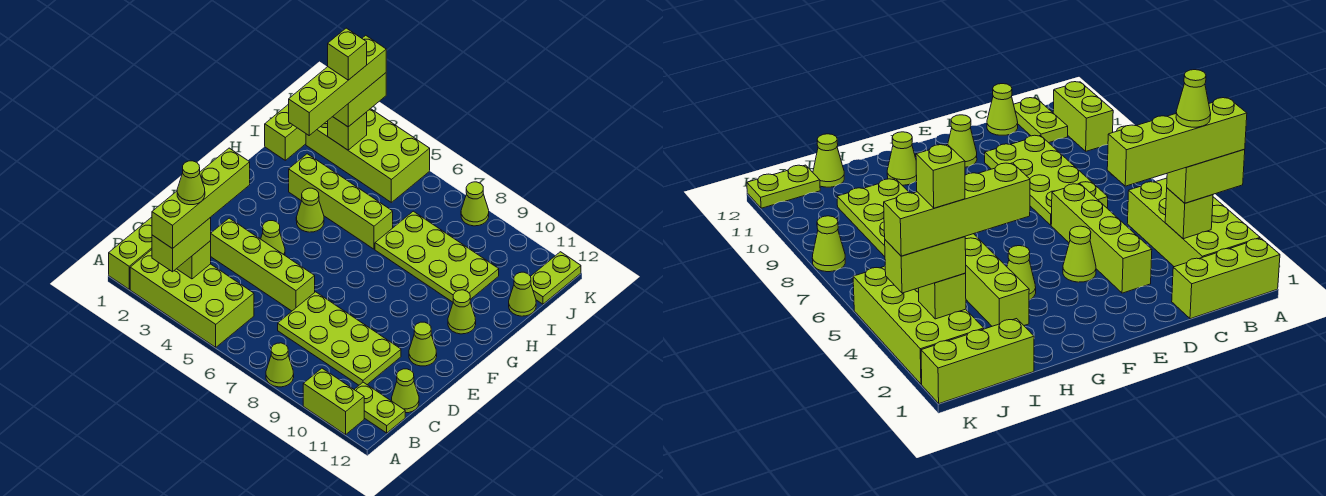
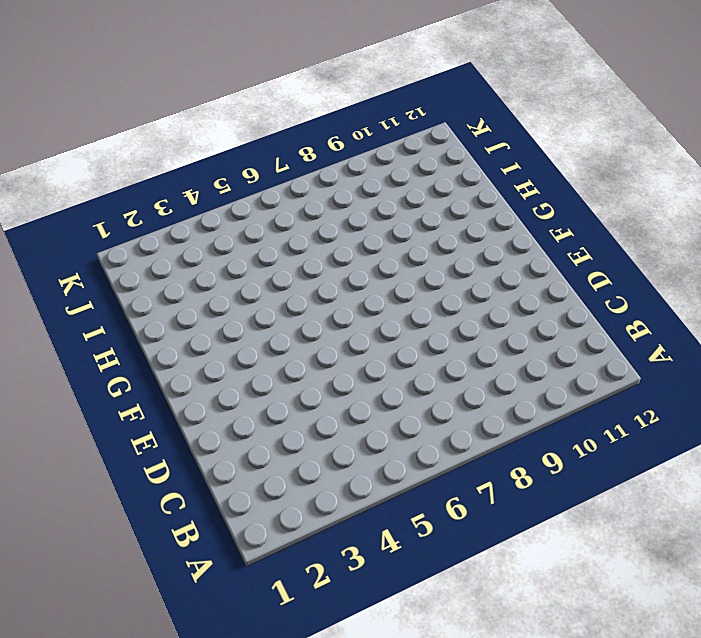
none -> lime brick A1:C1 level 1
none -> lime brick A2:B5 level 1
none -> lime cone A8 level 1

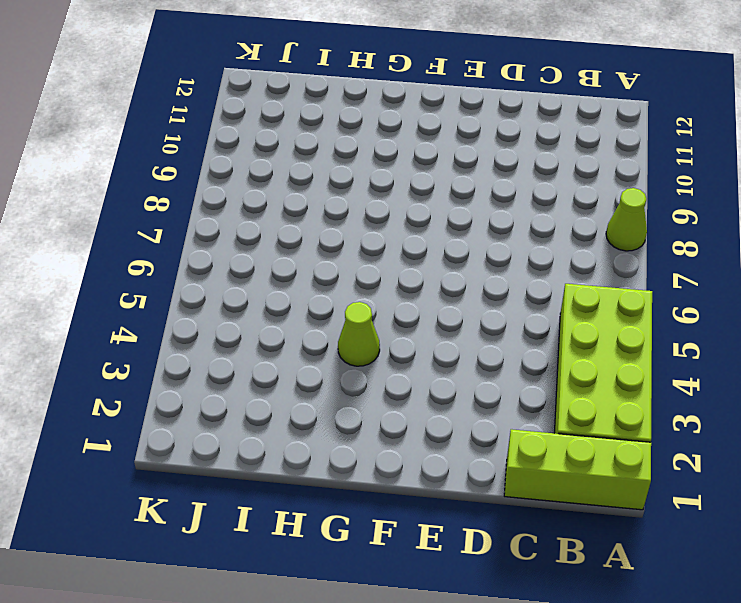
none -> lime brick A10:A11 level 1
none -> lime plate B11:B12 level 1
none -> lime plate C7:D10 level 1

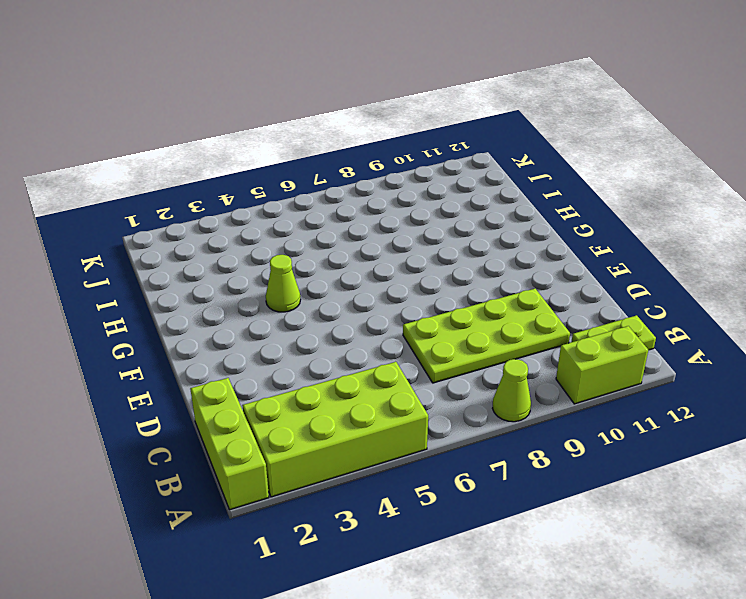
none -> lime cone C12 level 1
none -> lime brick D3:D6 level 1
none -> lime cone E4 level 1

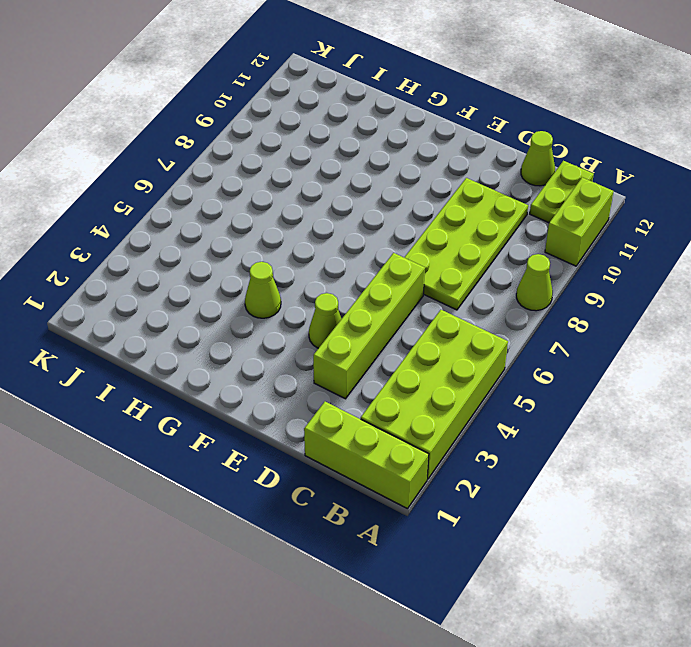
none -> lime cone E11 level 1
none -> lime cone G11 level 1
none -> lime brick H3:H6 level 1

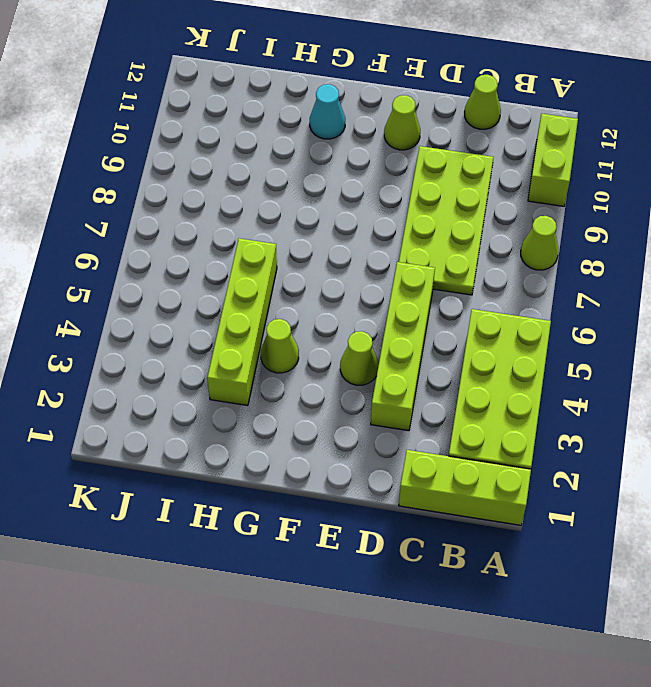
cyan cone G11 level 1 -> lime cone G11 level 1
none -> lime plate B11:B12 level 1
none -> lime plate H7:I10 level 1
none -> lime brick I1:K1 level 1

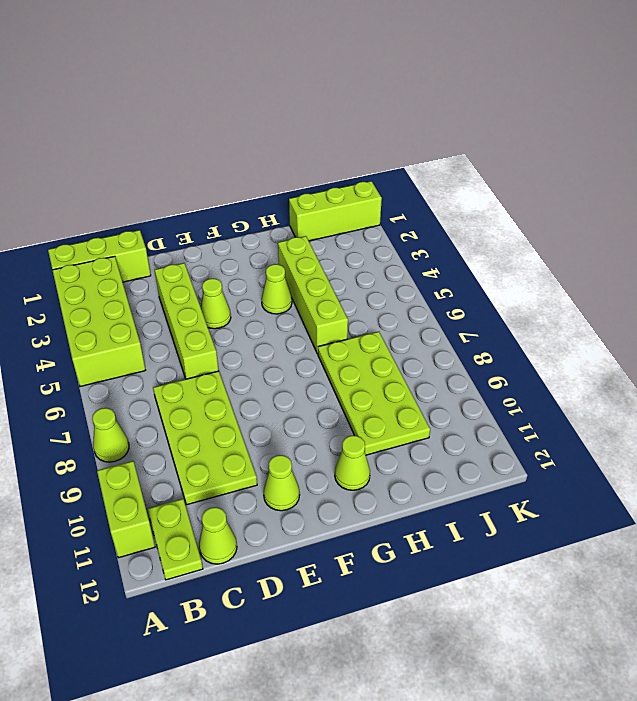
none -> lime cone I12 level 1
none -> lime brick J2:K5 level 1
none -> lime plate J12:K12 level 1

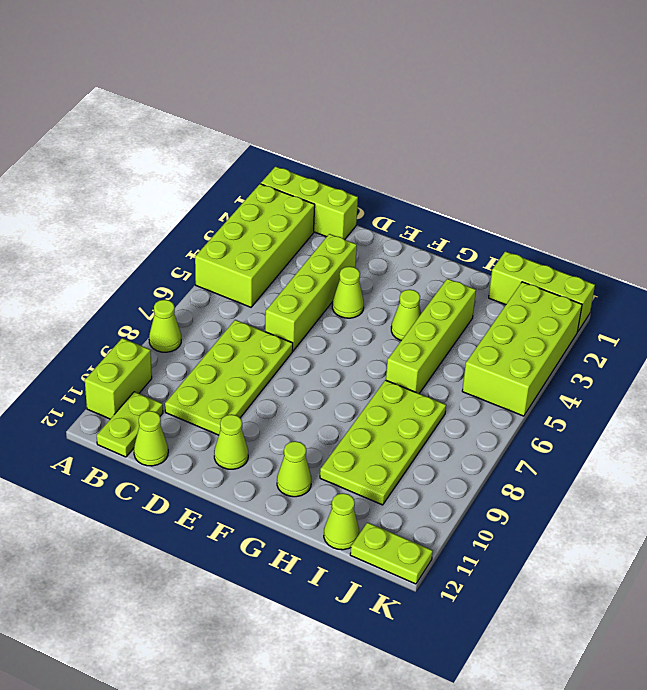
none -> lime cone K8 level 1
none -> lime brick B3 level 2
none -> lime brick J3 level 2

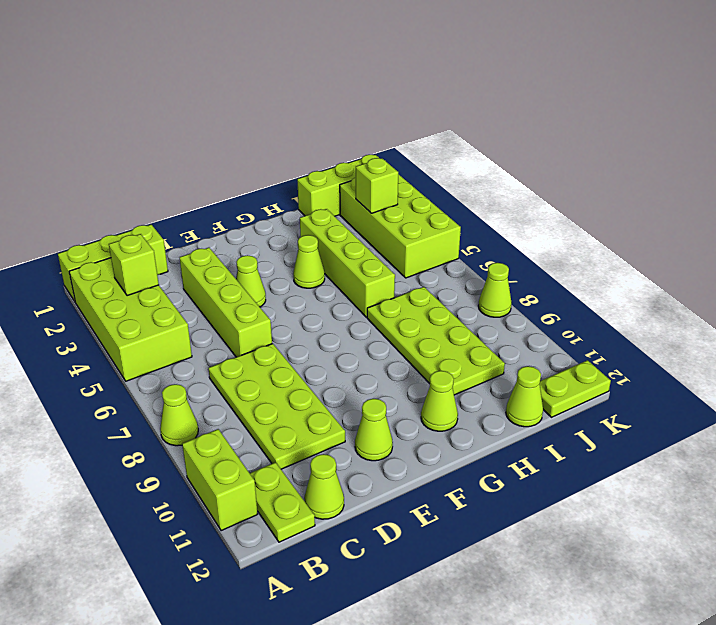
none -> lime brick A3:B3 level 3
none -> lime brick J3:K3 level 3
none -> lime brick A3:D3 level 4

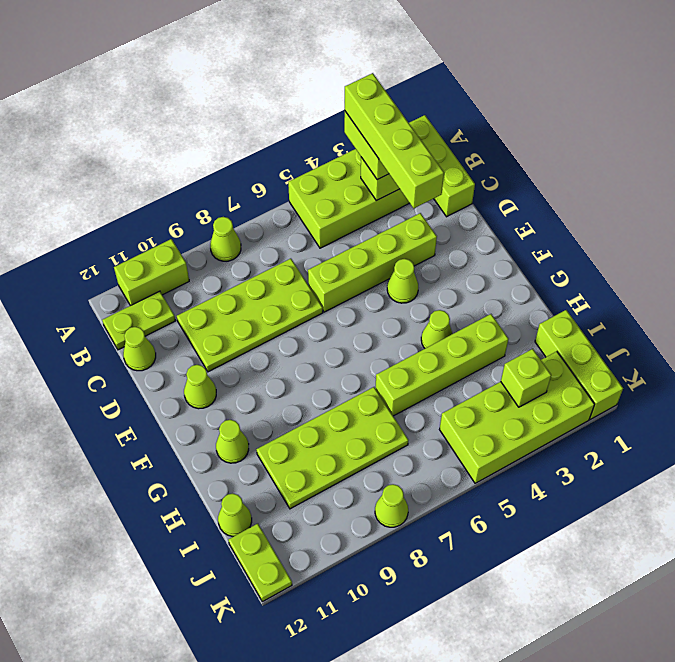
none -> lime brick J3:K3 level 3
none -> lime brick H3:K3 level 4
none -> lime cone B3 level 5

